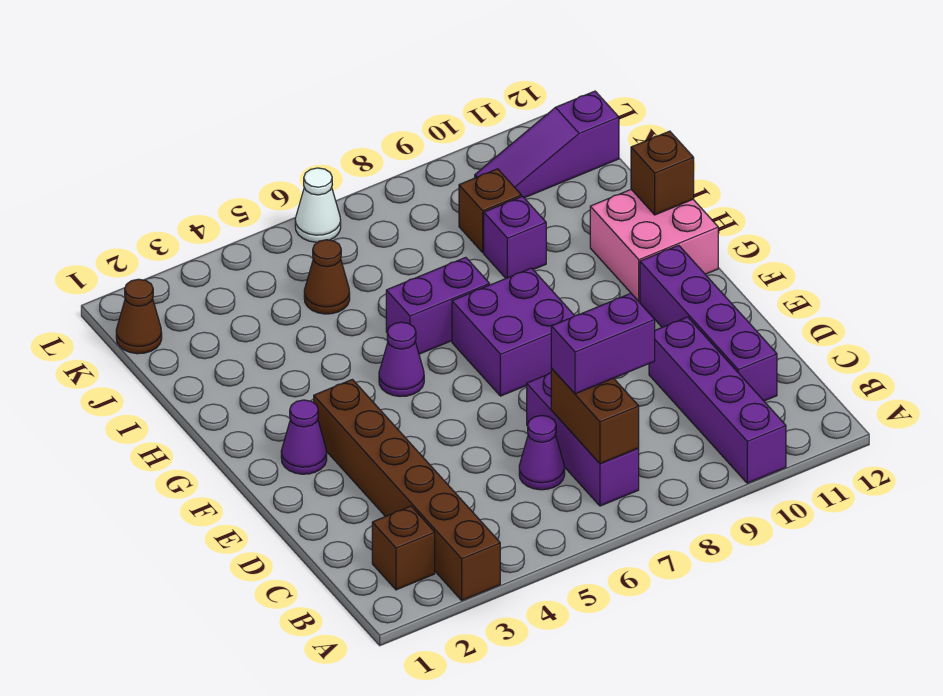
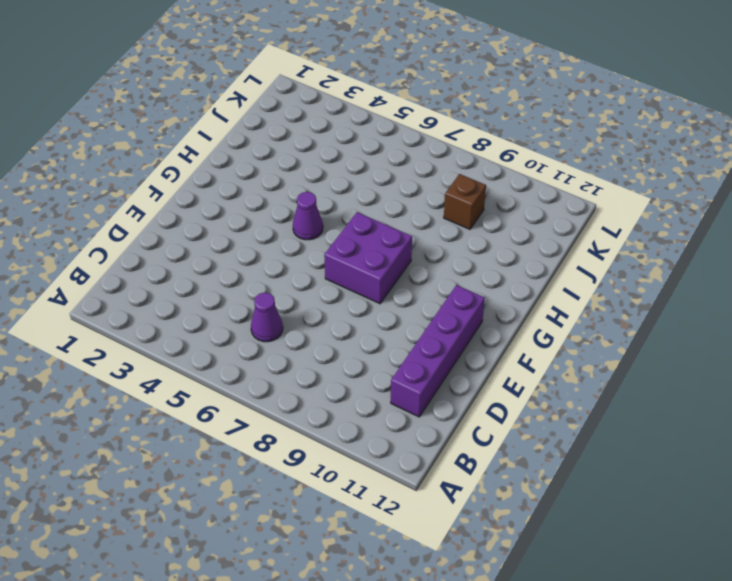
none -> brown brick A3:F3 level 1
none -> purple brick A10:D10 level 1
none -> brown brick B2 level 1

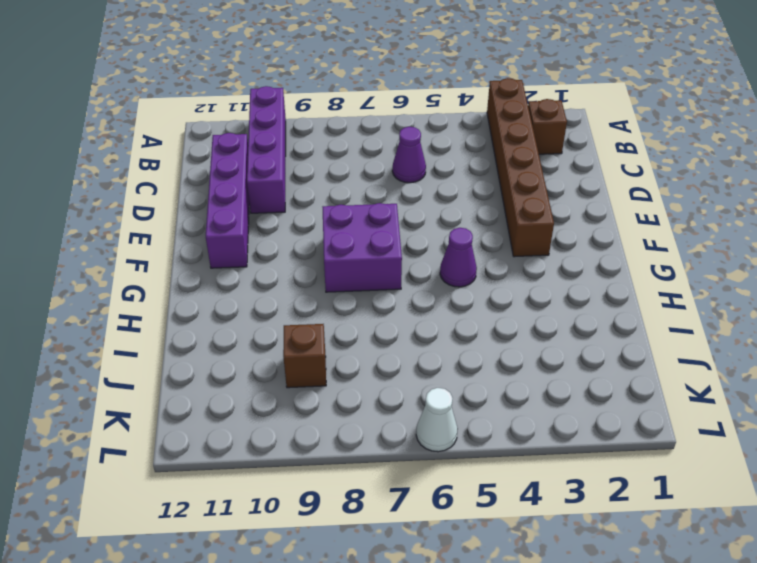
none -> purple brick B7:D7 level 1
none -> purple cone F2 level 1
none -> pink brick G11:H12 level 1

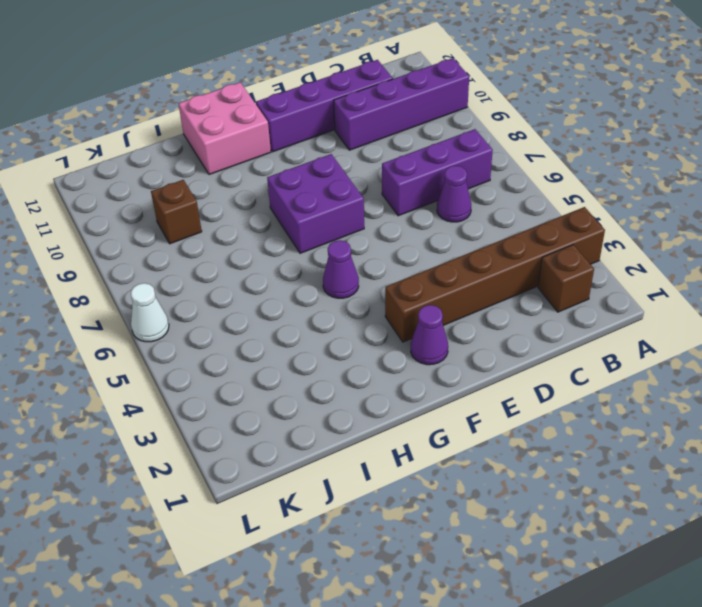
none -> purple brick H6:H7 level 1
none -> purple brick I9 level 1
none -> brown cone J5 level 1

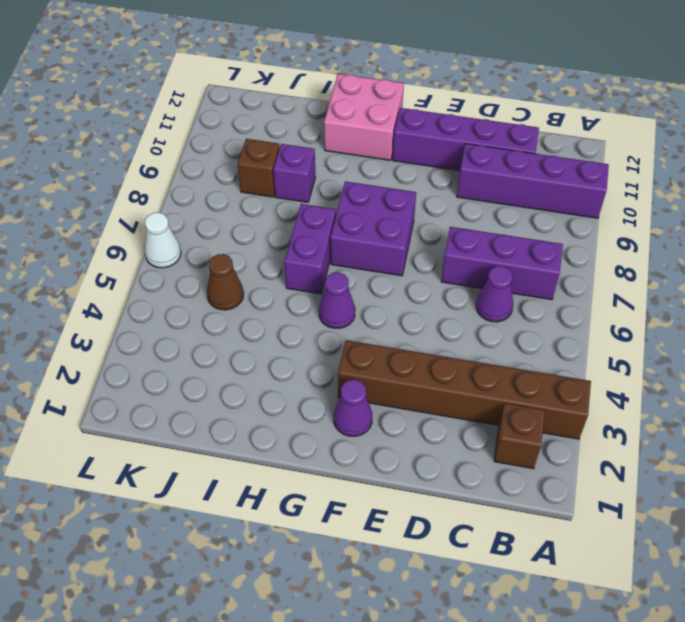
none -> brown cone K1 level 1
none -> purple slope K10:K12 level 1 top 12
none -> brown brick B7:C7 level 2

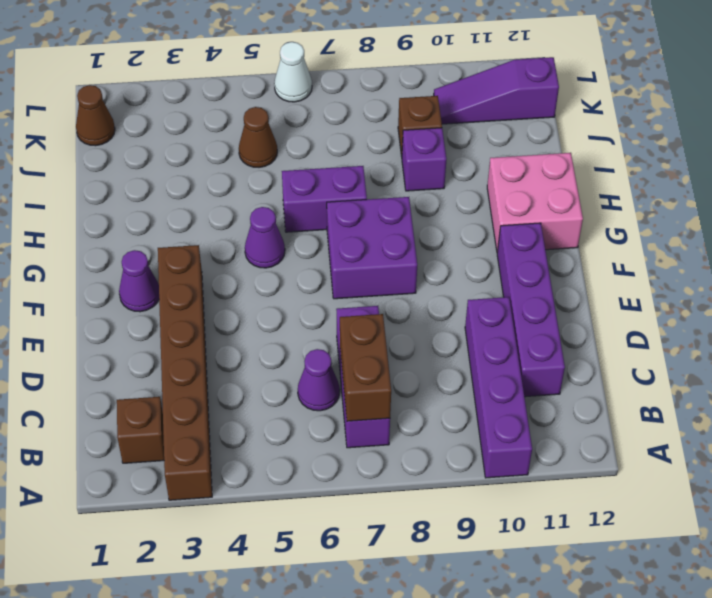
none -> brown brick H12 level 2
none -> purple brick C7:C8 level 3

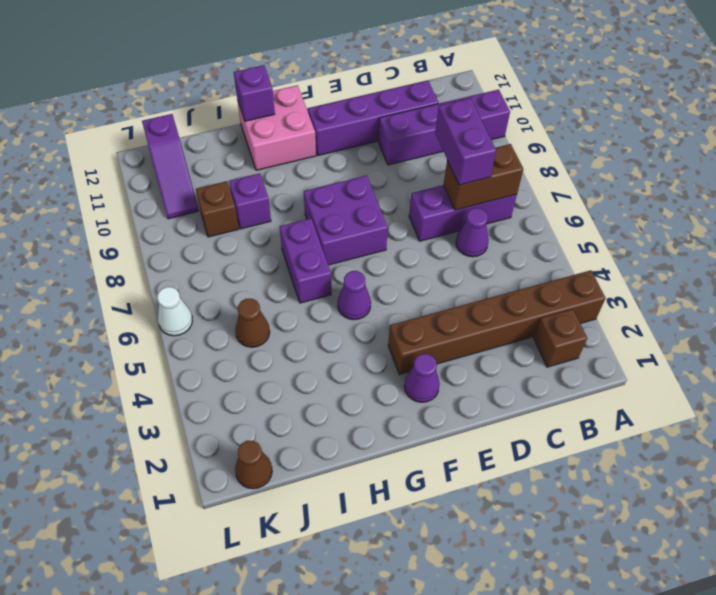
purple brick H12 level 2 -> brown brick H12 level 2

